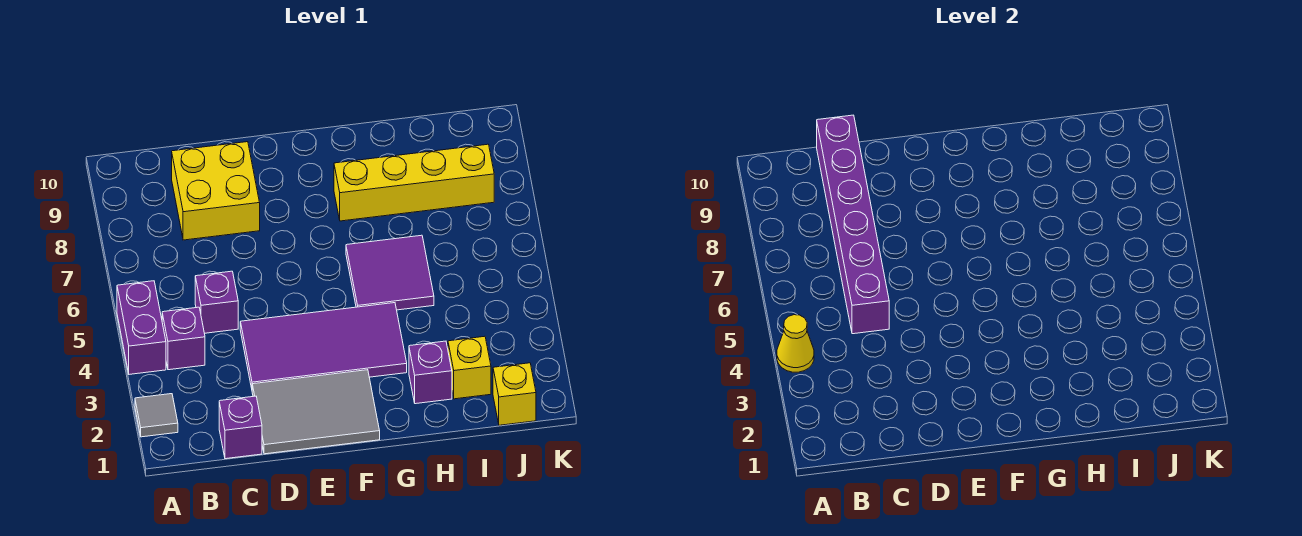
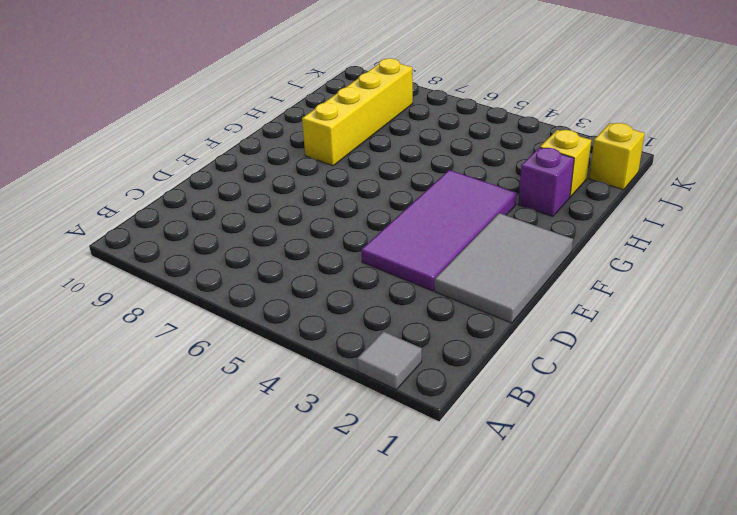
none -> purple brick A4:A5 level 1
none -> purple brick B4 level 1
none -> purple brick C1 level 1

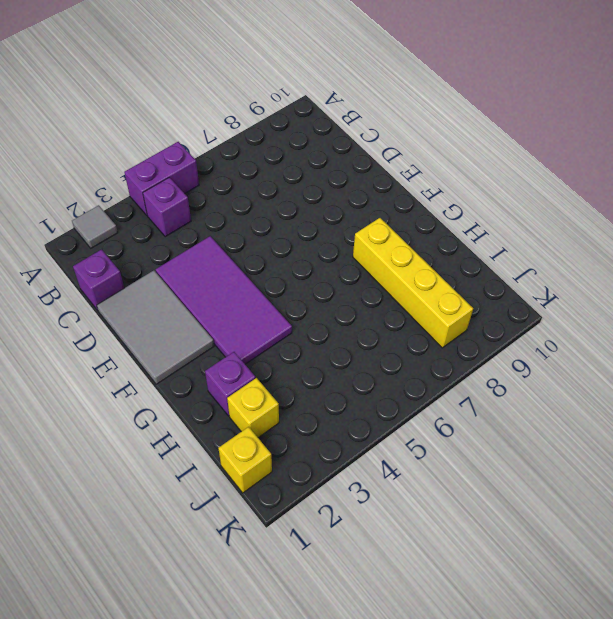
none -> purple brick C5 level 1
none -> yellow brick C8:D9 level 1
none -> purple tile G5:H6 level 1

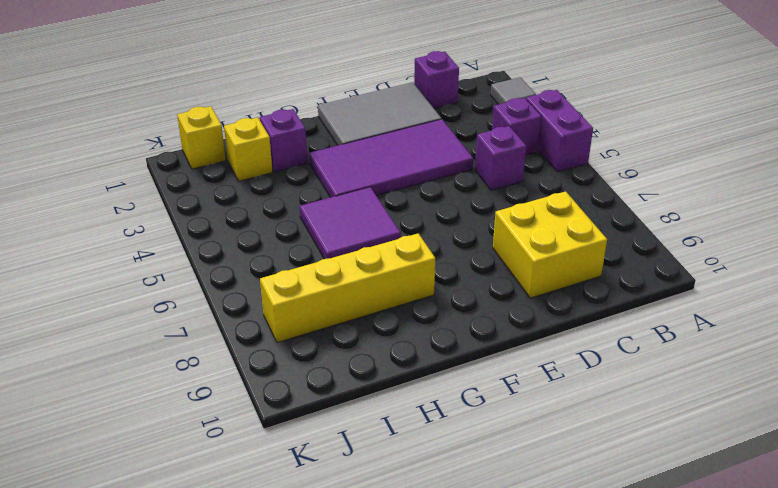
none -> yellow cone A4 level 2
none -> purple brick C5:C10 level 2

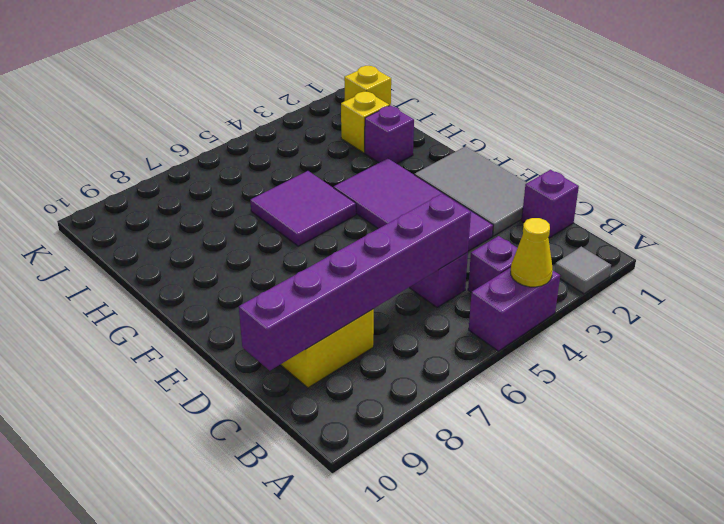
none -> yellow brick G8:J8 level 1

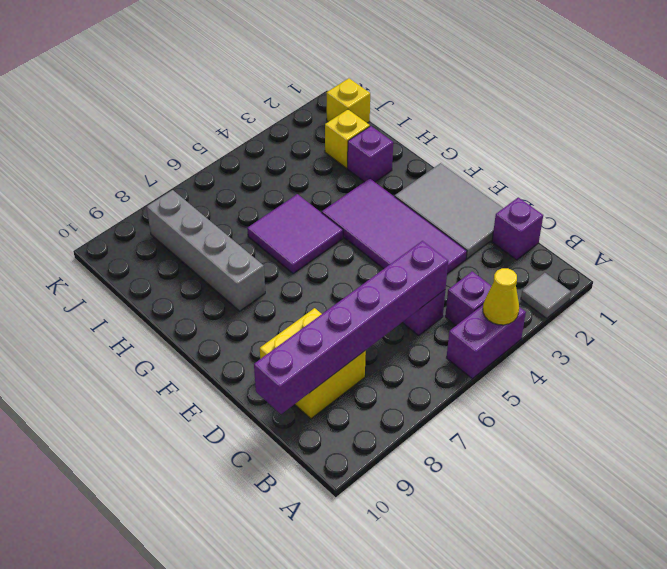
grey brick G8:J8 level 1 -> yellow brick G8:J8 level 1

